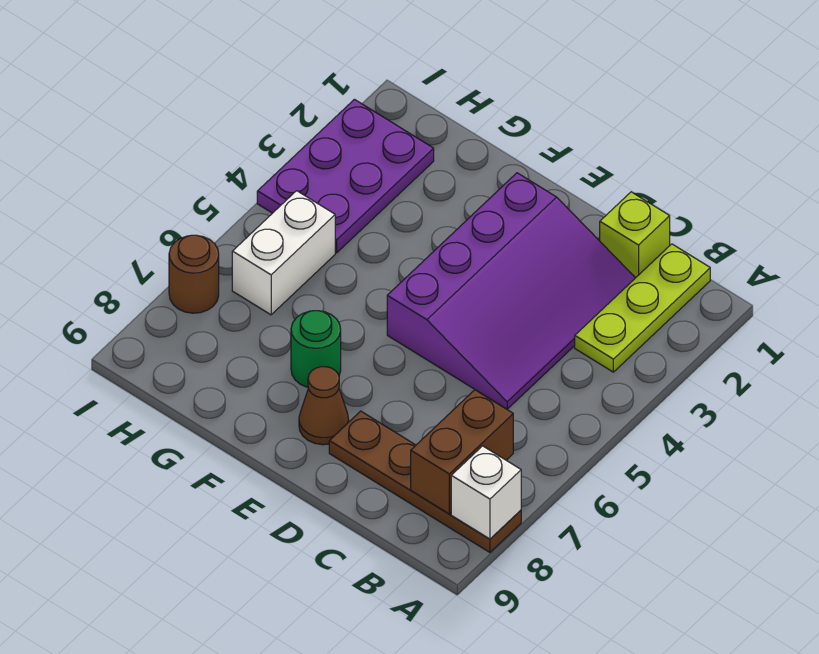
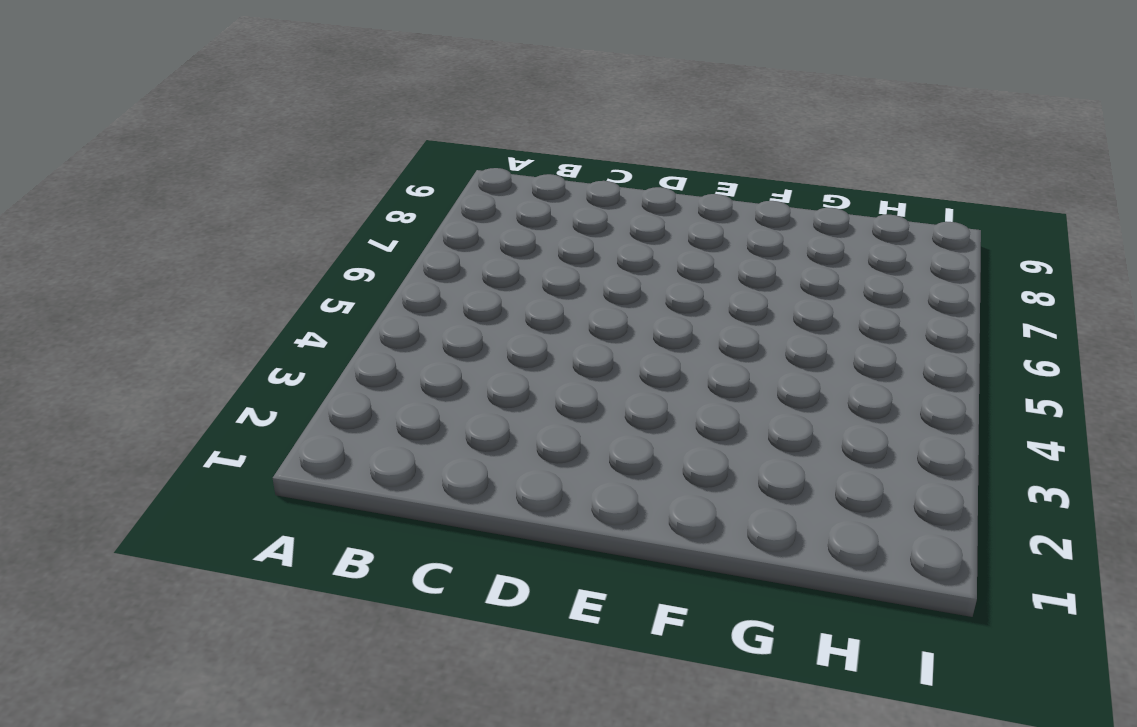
none -> brown plate A8:D8 level 1
none -> lime plate B1:B3 level 1

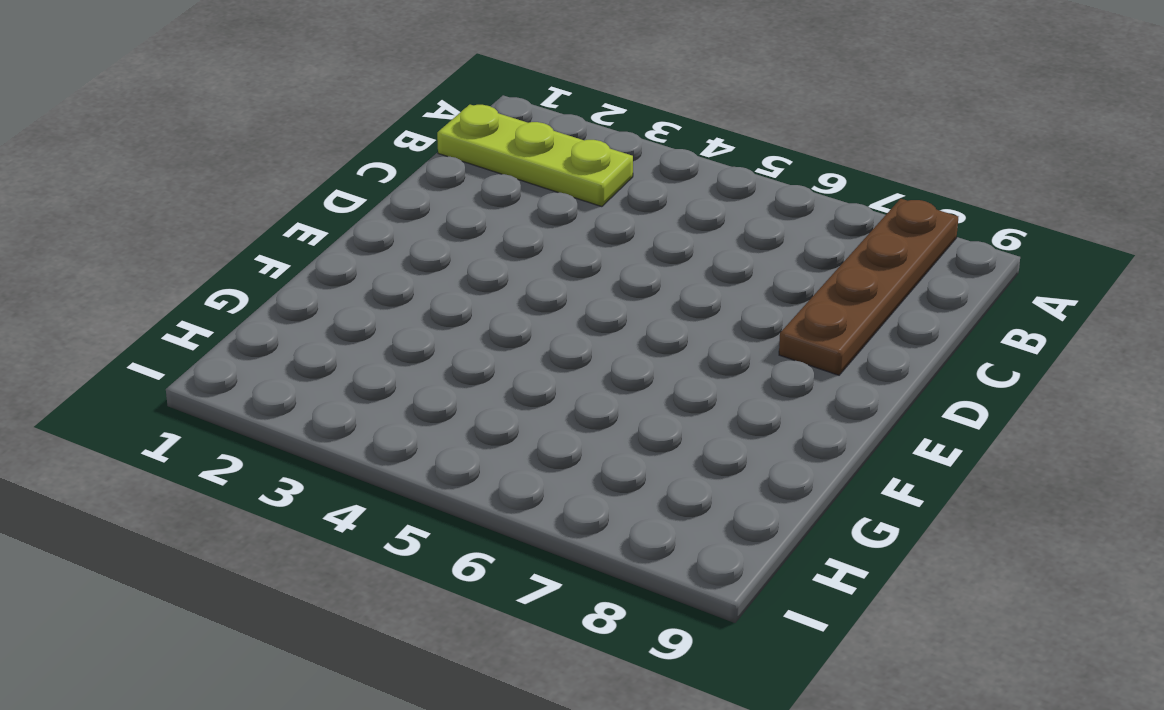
none -> lime brick C1 level 1
none -> purple slope C2:E5 level 1 top E

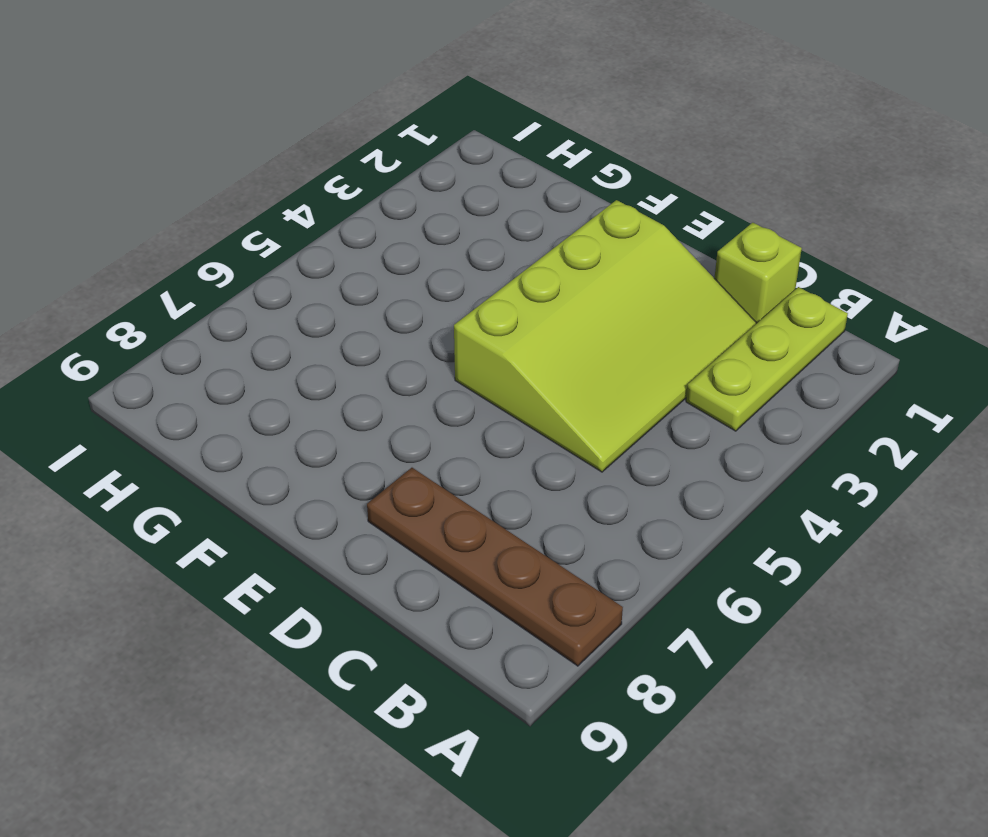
lime slope C2:E5 level 1 top E -> purple slope C2:E5 level 1 top E
none -> brown cone E8 level 1
none -> green round brick F7 level 1

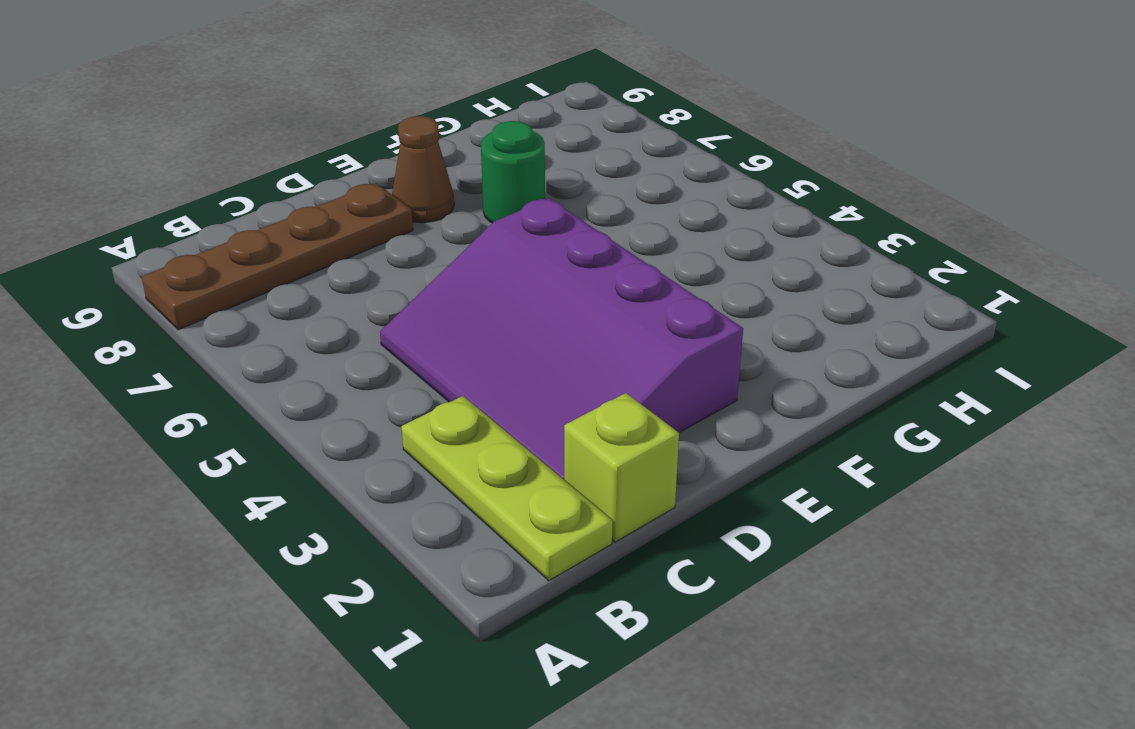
none -> purple plate H2:I4 level 1
none -> white brick H5:H6 level 1

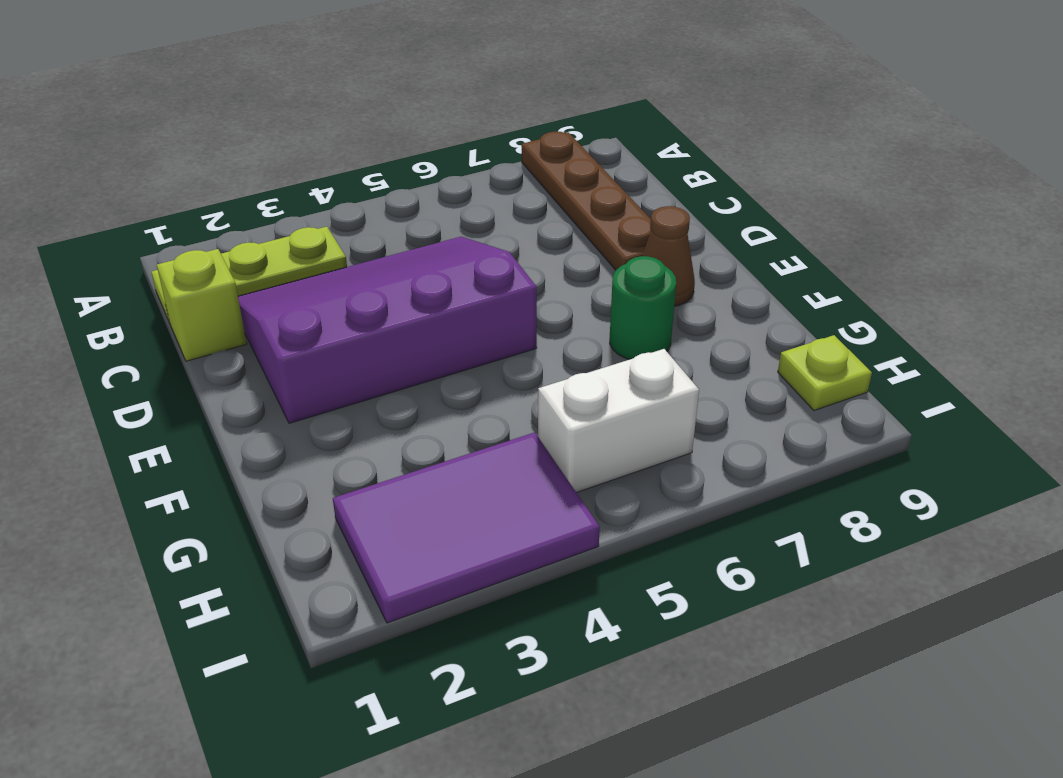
purple tile H2:I4 level 1 -> purple plate H2:I4 level 1
lime plate H9 level 1 -> none
none -> brown round brick I7 level 1
none -> white brick A8 level 2

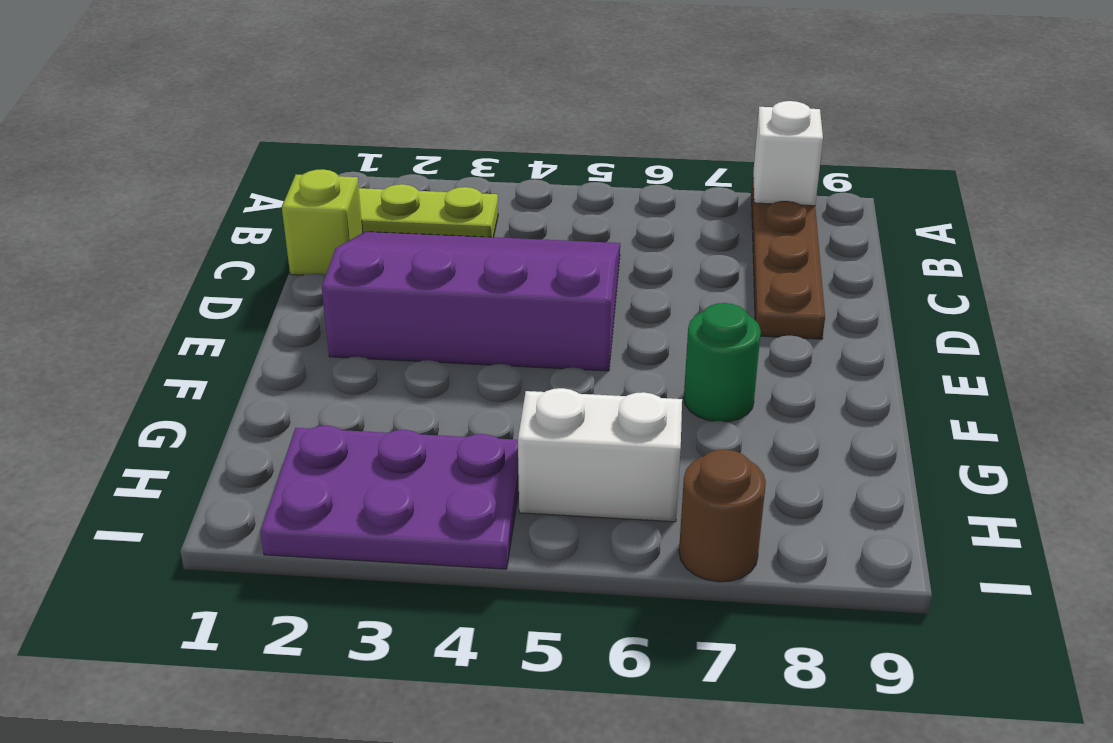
none -> brown cone E8 level 1
none -> brown brick B7:B8 level 2

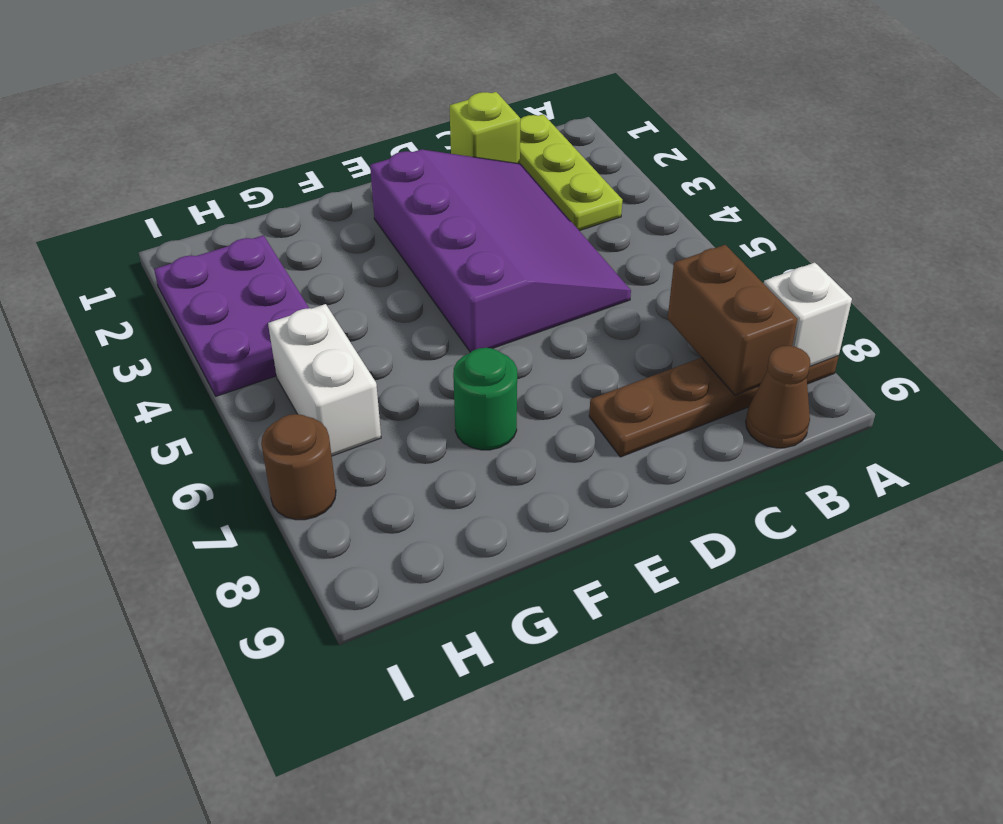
brown cone B9 level 1 -> brown cone E8 level 1

